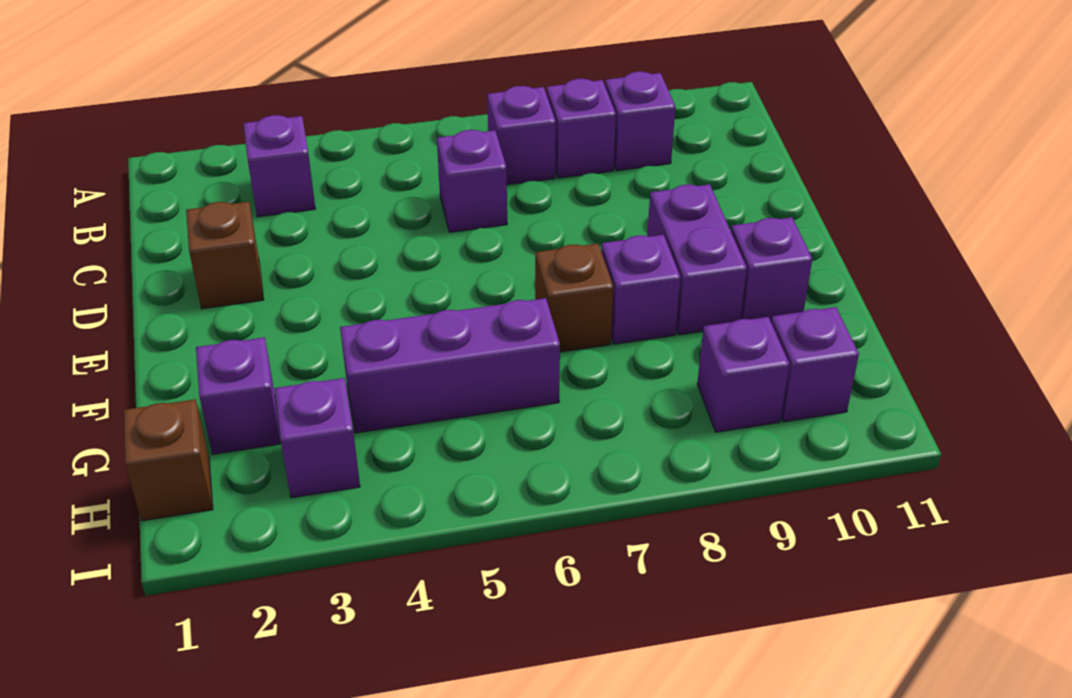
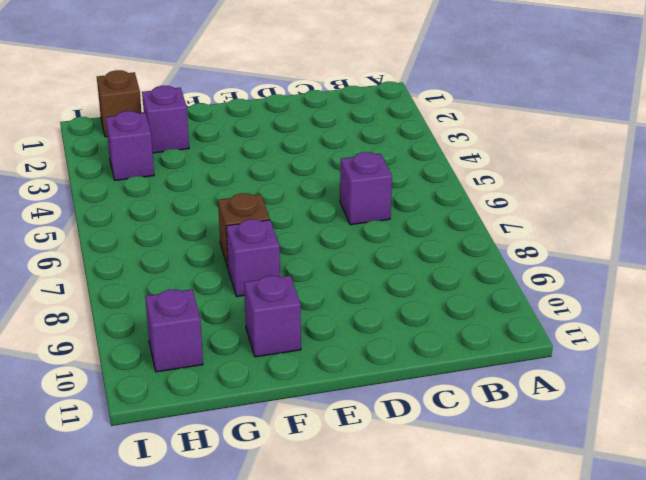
none -> purple brick B3 level 1
none -> purple brick B7 level 1
none -> purple brick B8 level 1

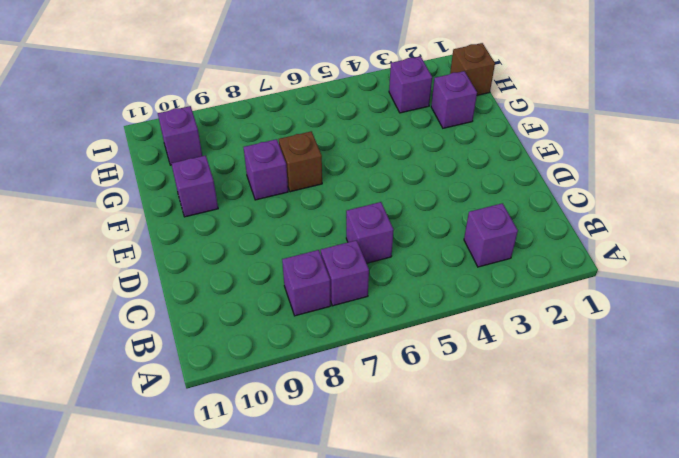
none -> purple brick B9 level 1
none -> brown brick D2 level 1
none -> purple brick E9:F9 level 1

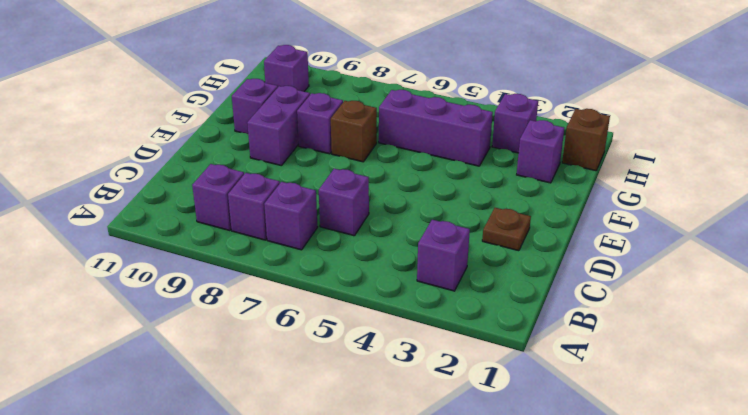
brown plate D2 level 1 -> brown brick D2 level 1
none -> purple brick H9 level 1

